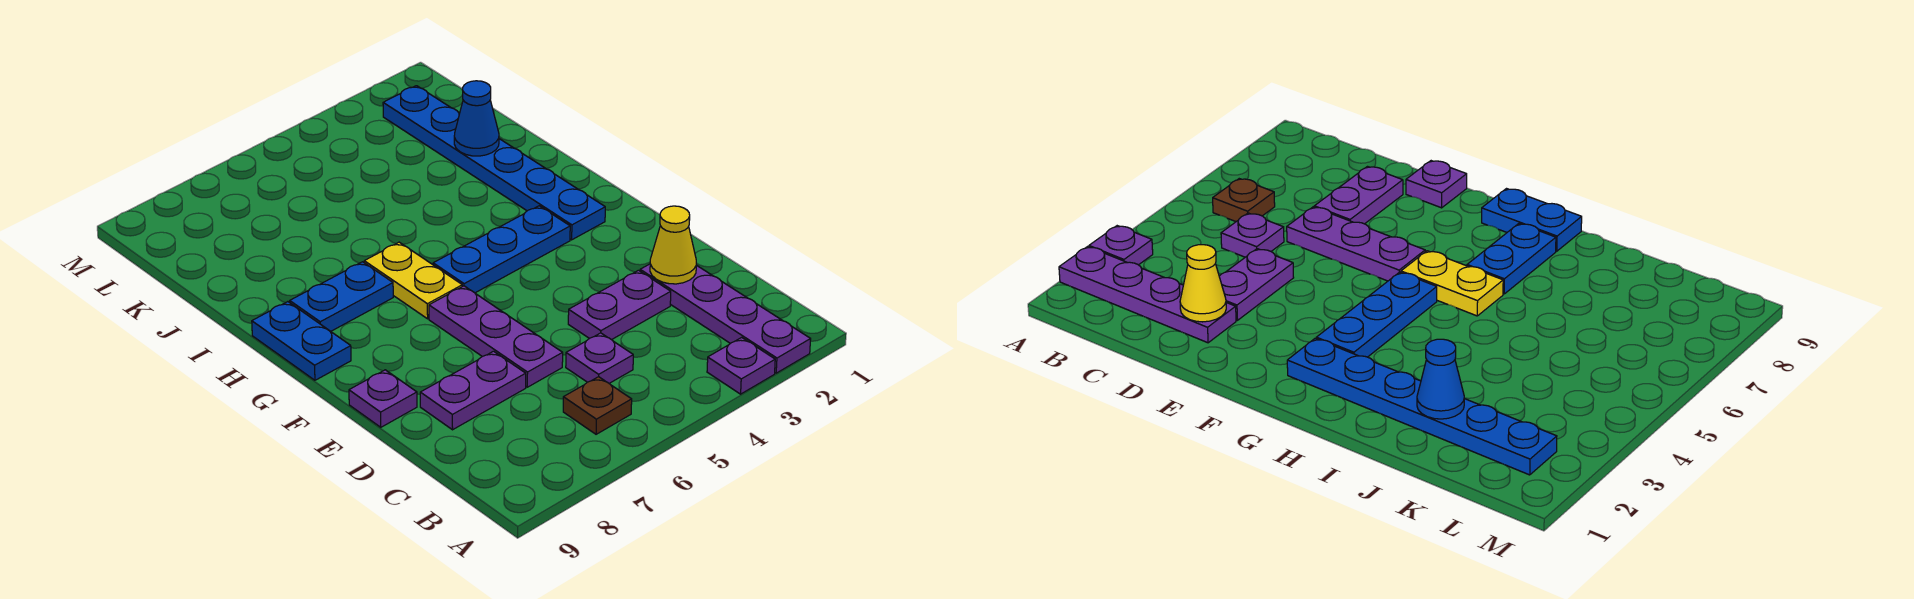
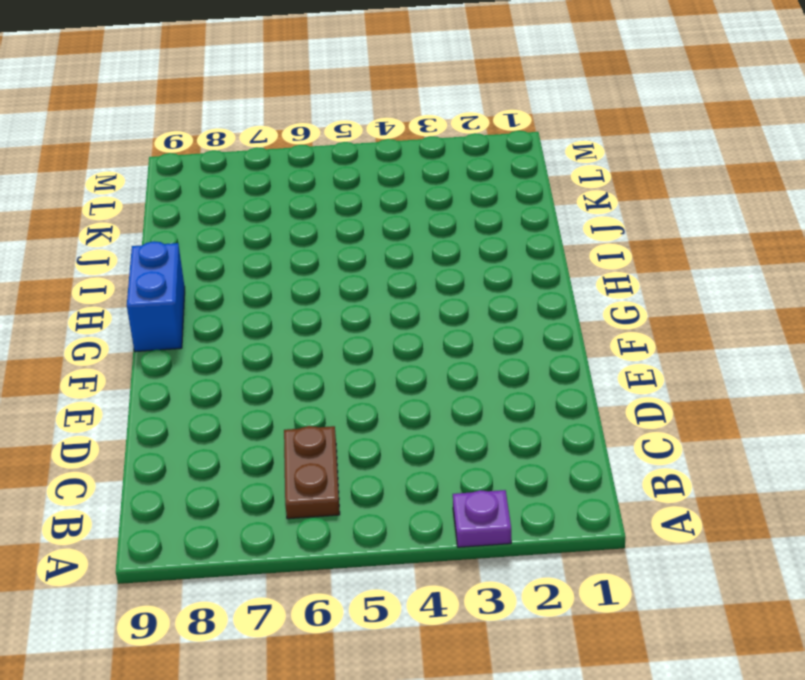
brown plate B6:C6 level 1 -> brown plate B6 level 1
blue brick G9:H9 level 1 -> blue plate G9:H9 level 1
none -> purple plate A2:D2 level 1
none -> purple plate C5 level 1
none -> purple plate D3:D4 level 1

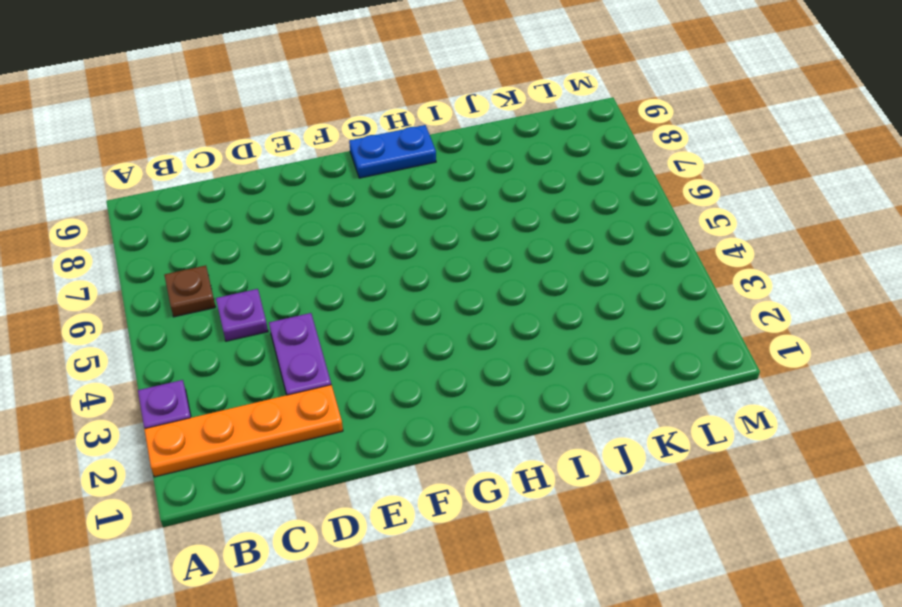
orange plate A2:D2 level 1 -> purple plate A2:D2 level 1
none -> purple plate D6:F6 level 1
none -> purple plate D7:D8 level 1
none -> purple plate E9 level 1

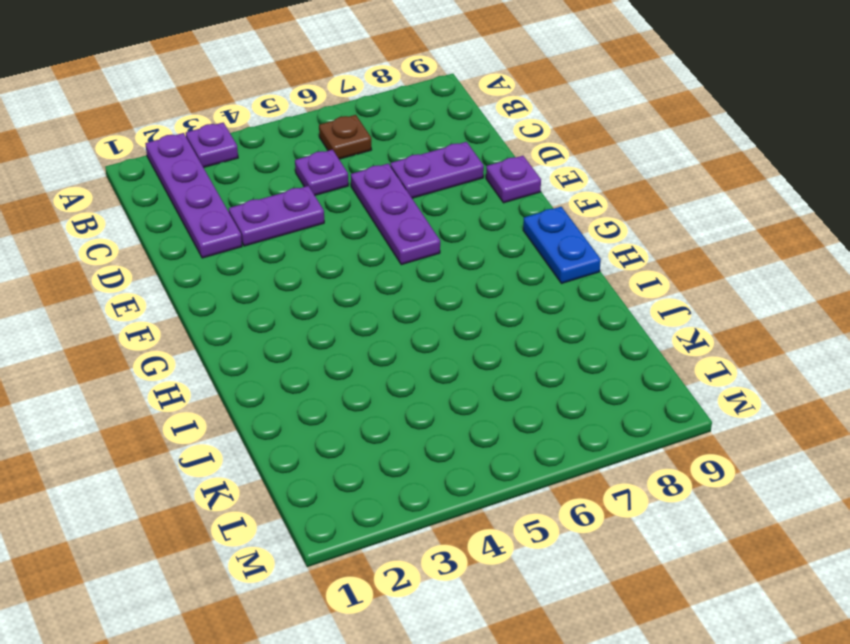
none -> blue plate G2:L2 level 1
none -> blue plate G3:G5 level 1
none -> yellow plate G6:H6 level 1

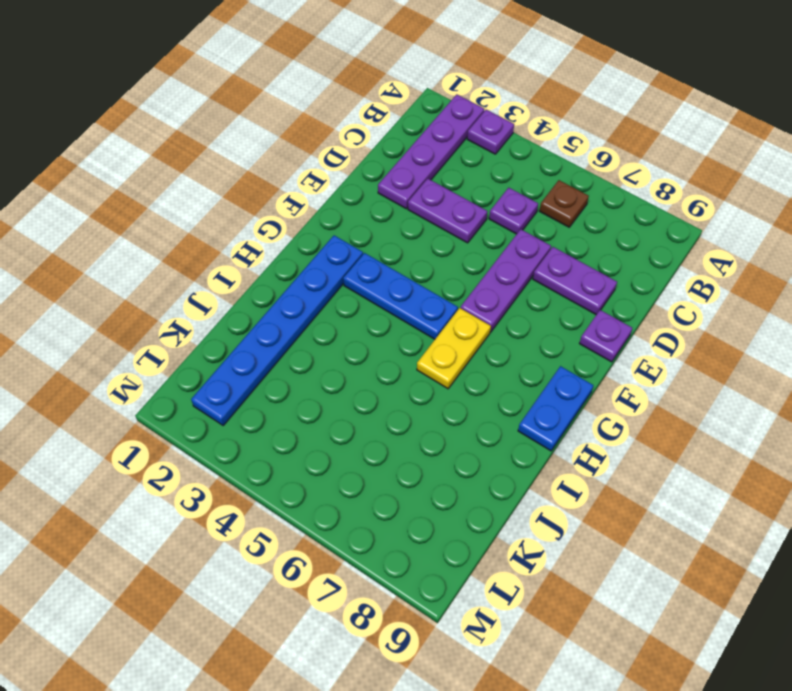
none -> blue plate H7:H8 level 1
none -> yellow cone D2 level 2
none -> blue cone J2 level 2

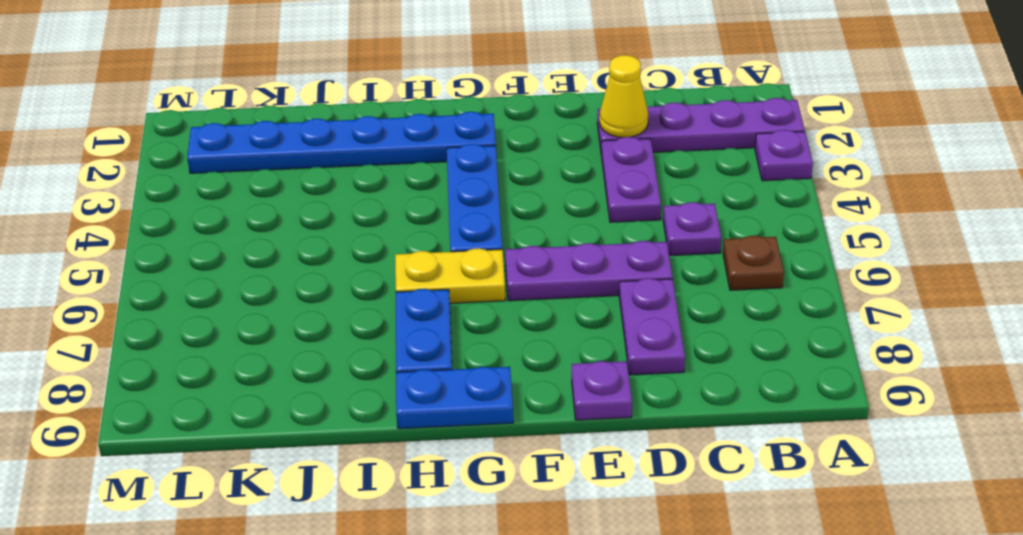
none -> blue cone J2 level 2

